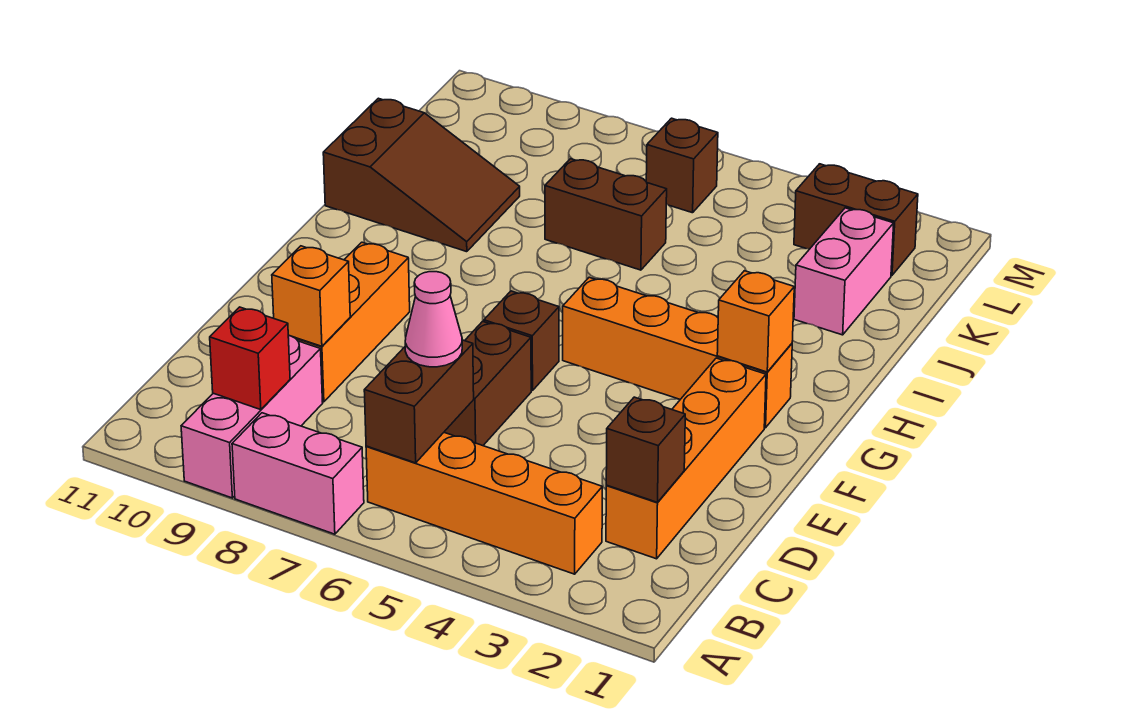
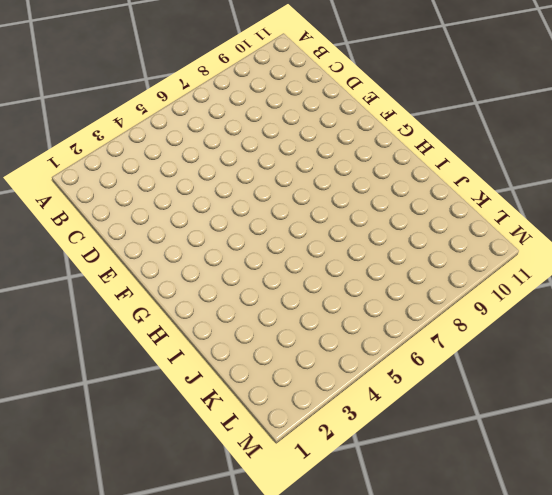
none -> pink brick A7:A8 level 1
none -> pink brick A9:C9 level 1
none -> orange brick B3:B6 level 1

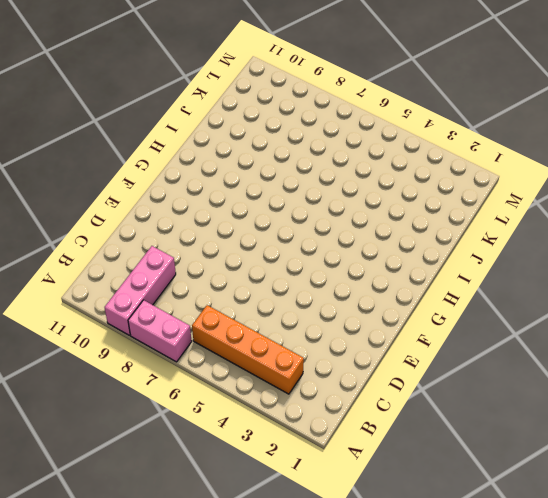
none -> orange brick C2:F2 level 1
none -> brown brick D6:E6 level 1
none -> orange brick D9:F9 level 1

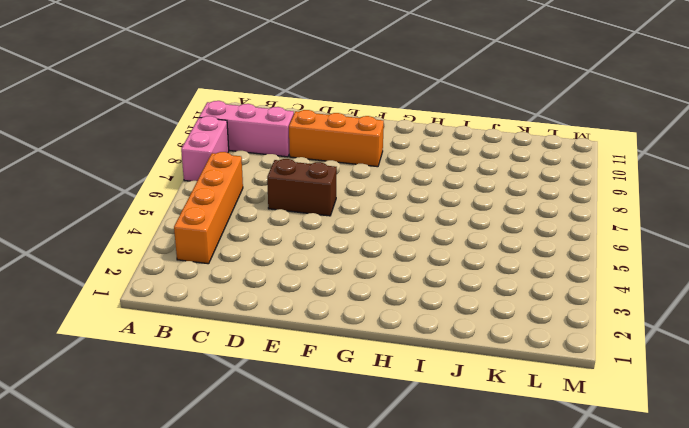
none -> orange brick C2:F2 level 1
none -> brown brick F6 level 1
none -> orange brick G2:G5 level 1

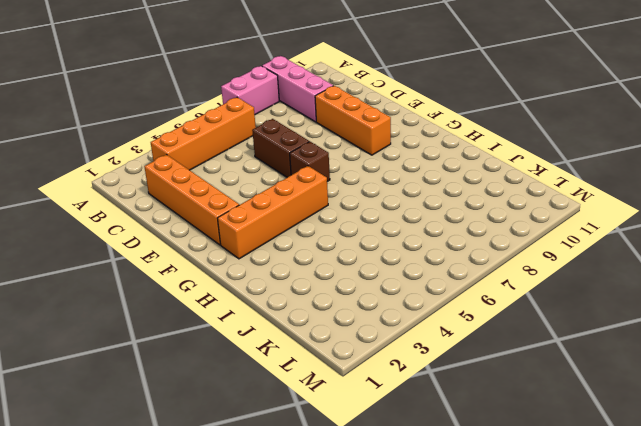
none -> brown slope I9:J11 level 1 top 11
none -> pink brick J2:K2 level 1
none -> brown brick J6:J7 level 1

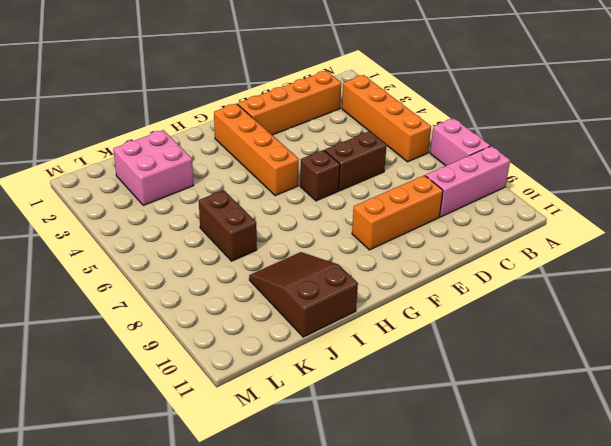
pink brick J2:K3 level 1 -> pink brick J2:K2 level 1
none -> brown brick L2:L3 level 1
none -> brown brick L6 level 1
none -> brown brick B6:C6 level 2

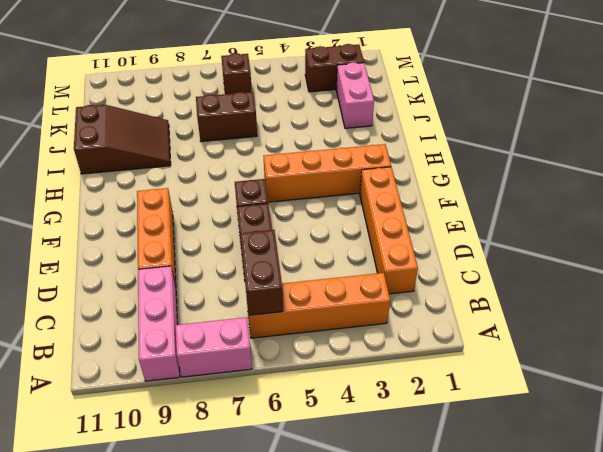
none -> red brick B9 level 2
none -> brown brick C2 level 2
none -> orange brick D9 level 2

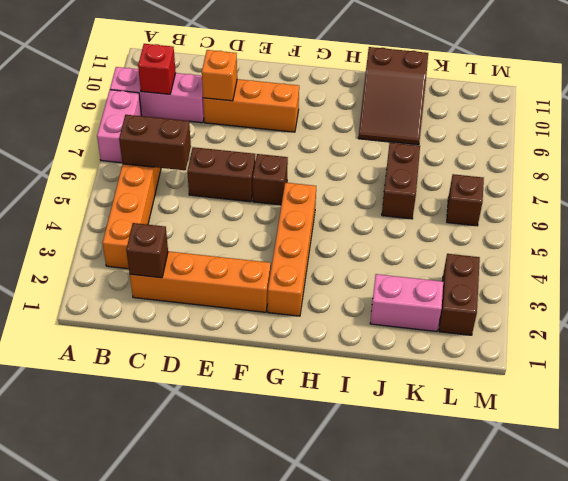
none -> orange brick G2 level 2
none -> pink cone C6 level 3

